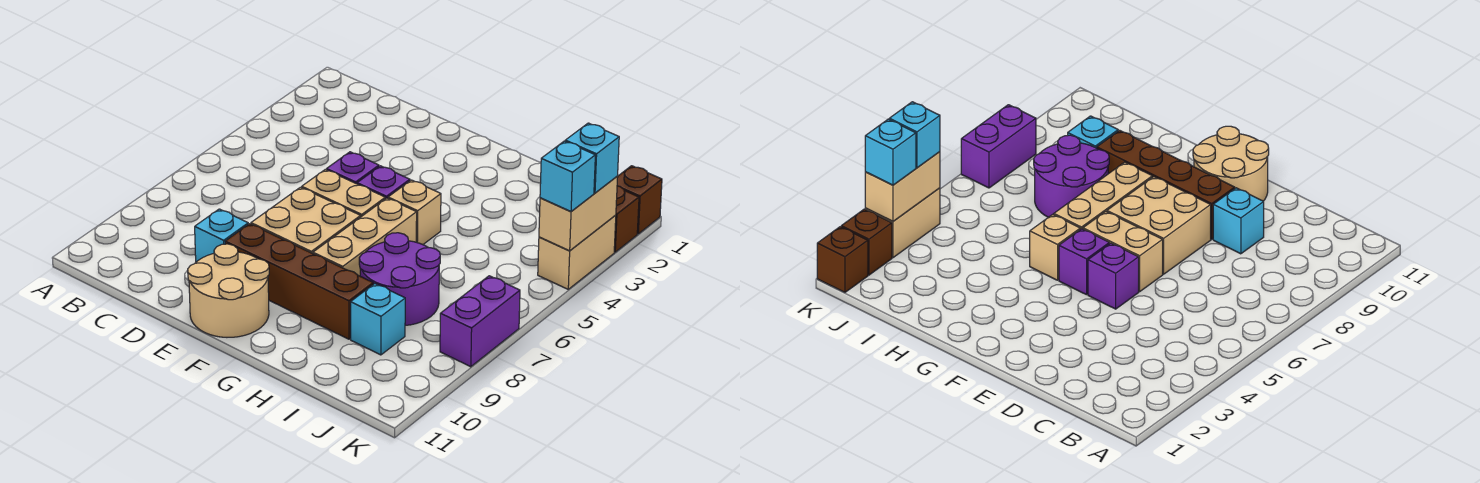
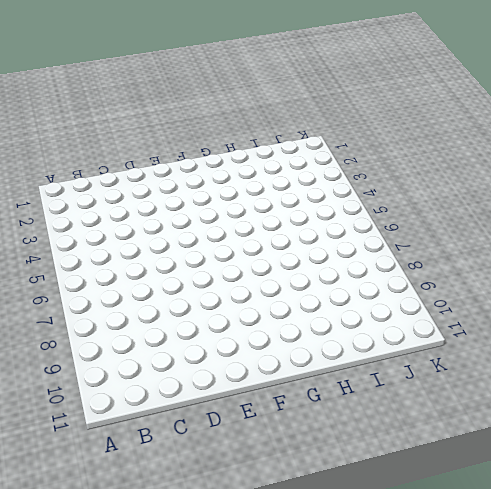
none -> cyan brick D9 level 1
none -> purple brick E5 level 1
none -> tan brick E6:F6 level 1

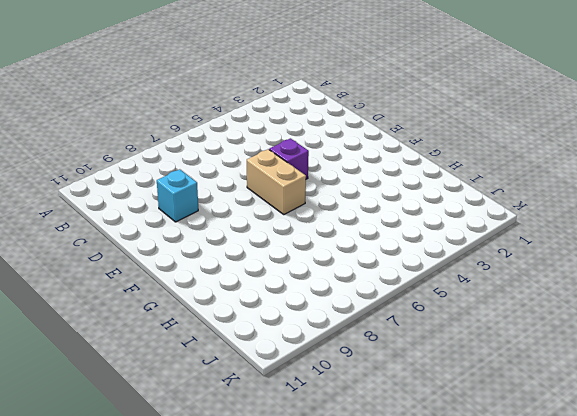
none -> tan brick E7:F8 level 1
none -> brown brick E9:H9 level 1
none -> tan round brick E10:F11 level 1

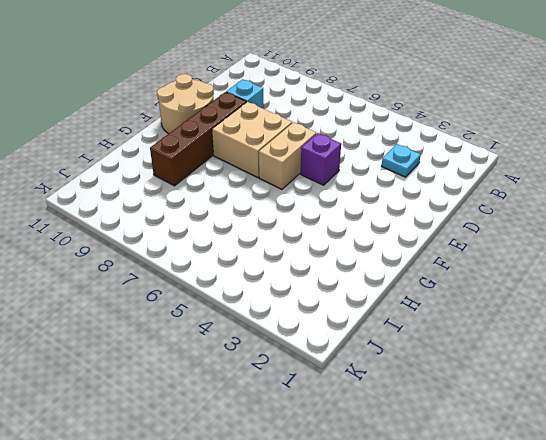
cyan plate C3 level 1 -> none
none -> purple brick F5 level 1
none -> tan brick G5 level 1
none -> tan brick G6:G8 level 1

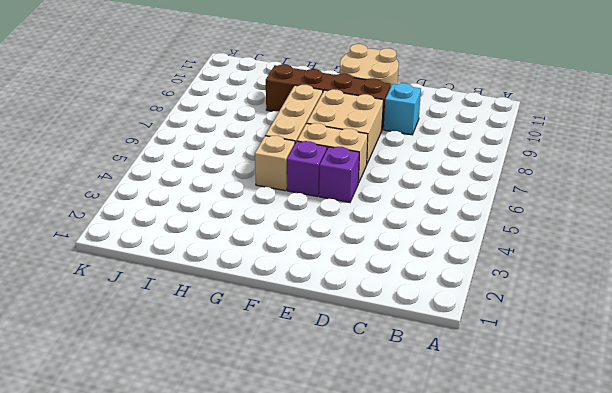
none -> purple round brick H7:I8 level 1
none -> cyan brick I9 level 1
none -> brown brick K1 level 1

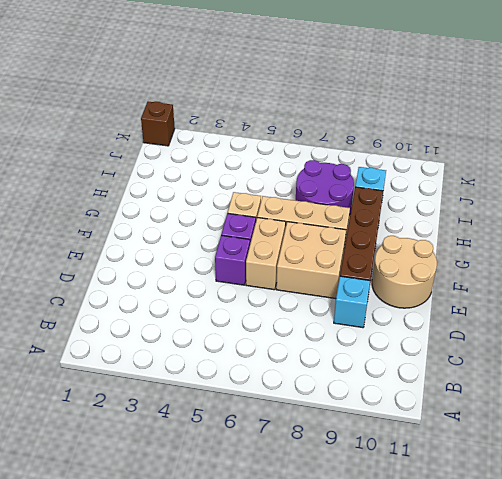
none -> brown brick K2 level 1
none -> tan brick K3:K4 level 1
none -> purple brick K7:K8 level 1

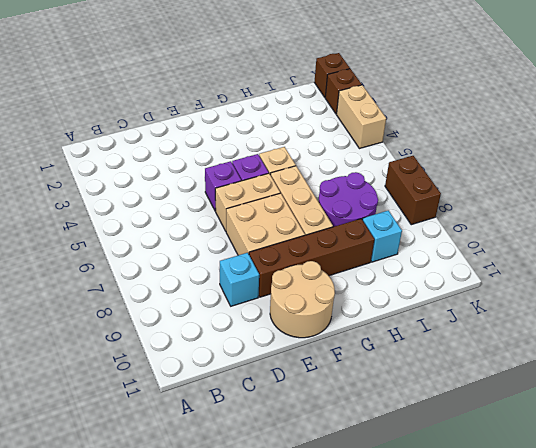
brown brick K7:K8 level 1 -> purple brick K7:K8 level 1
none -> tan brick K3:K4 level 2
none -> cyan brick K3 level 3
none -> cyan brick K4 level 3

